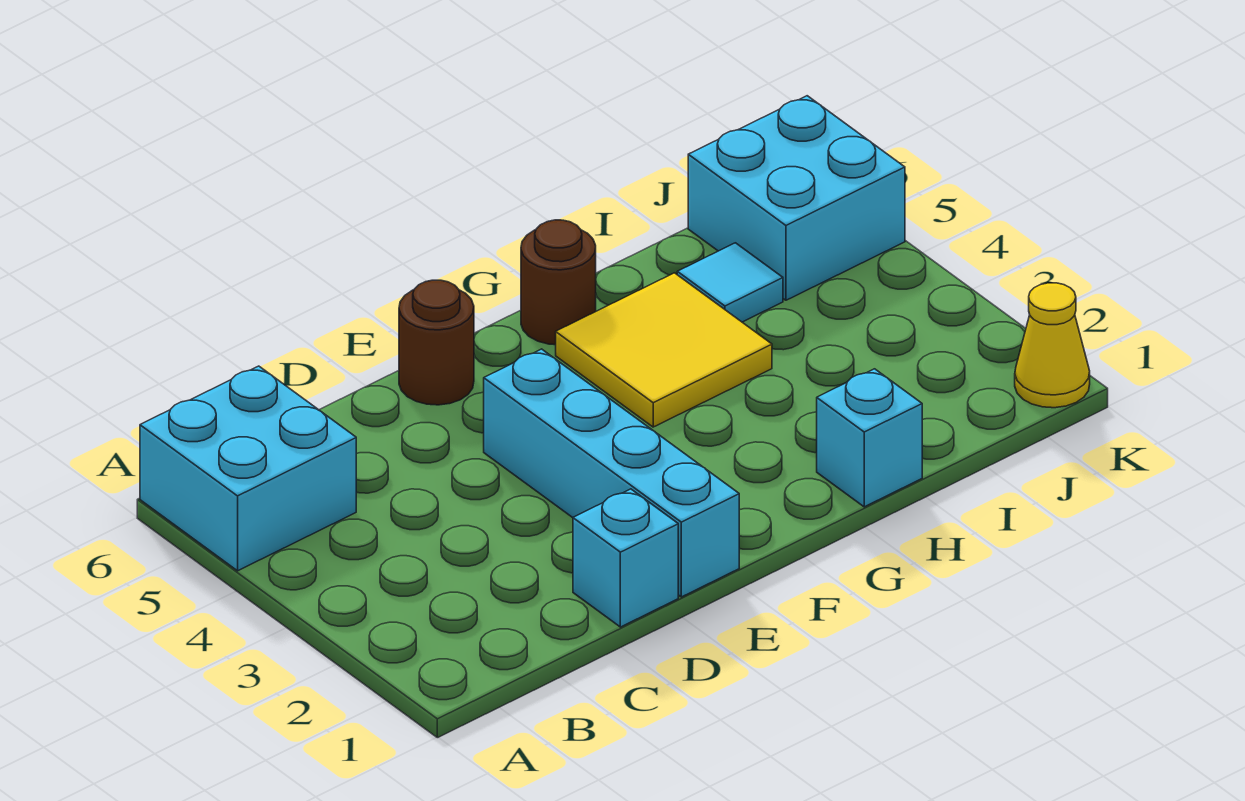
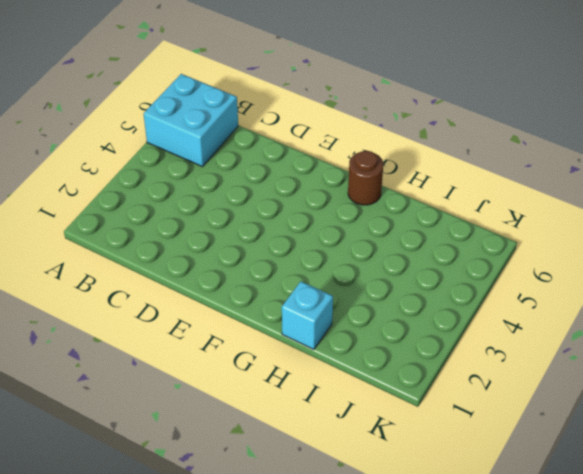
none -> cyan brick D1 level 1
none -> cyan brick E1:E4 level 1

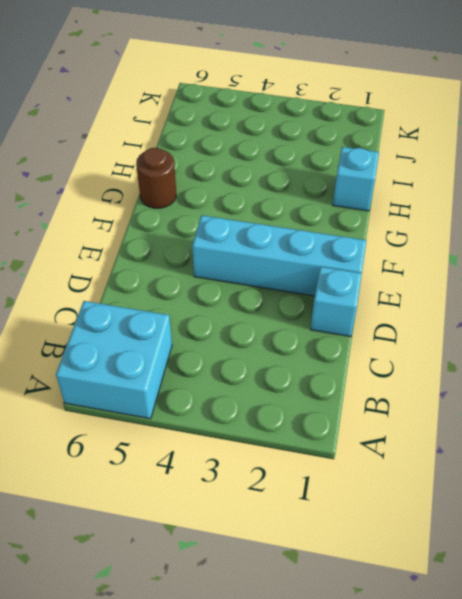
none -> brown round brick E6 level 1
none -> yellow tile G4:H5 level 1

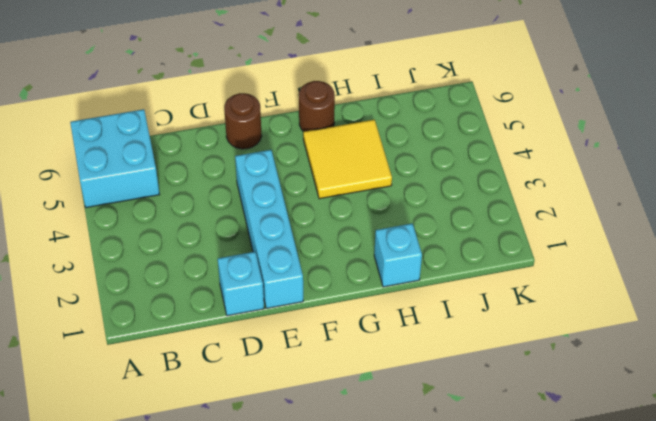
none -> cyan tile I5 level 1
none -> cyan brick J5:K6 level 1

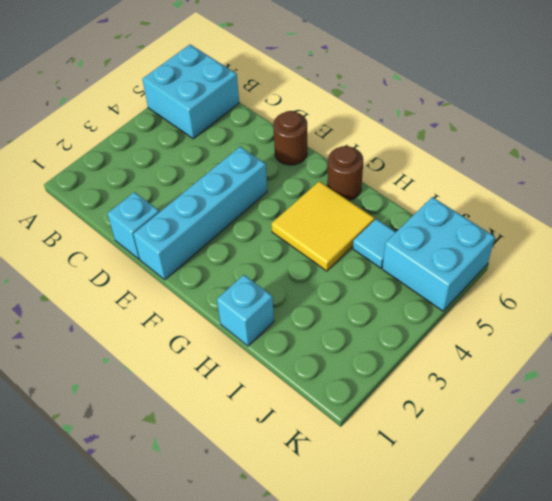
none -> yellow cone K1 level 1

